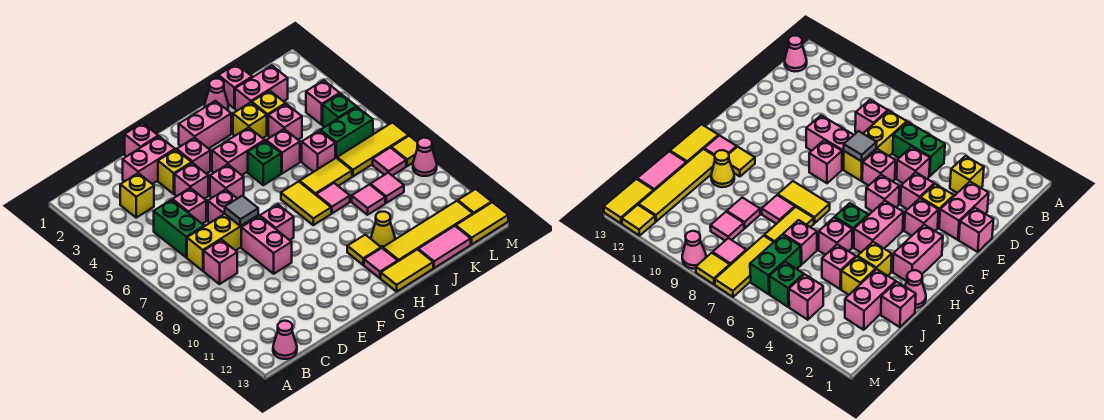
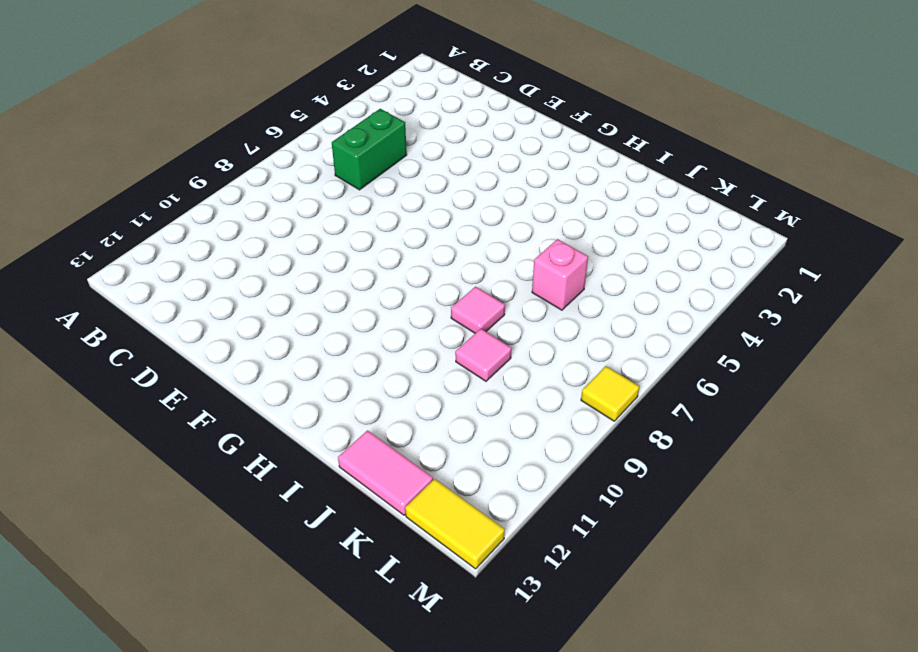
none -> pink cone B13 level 1
none -> yellow brick C3 level 1
none -> yellow brick C7:E7 level 1
none -> pink brick C8 level 1

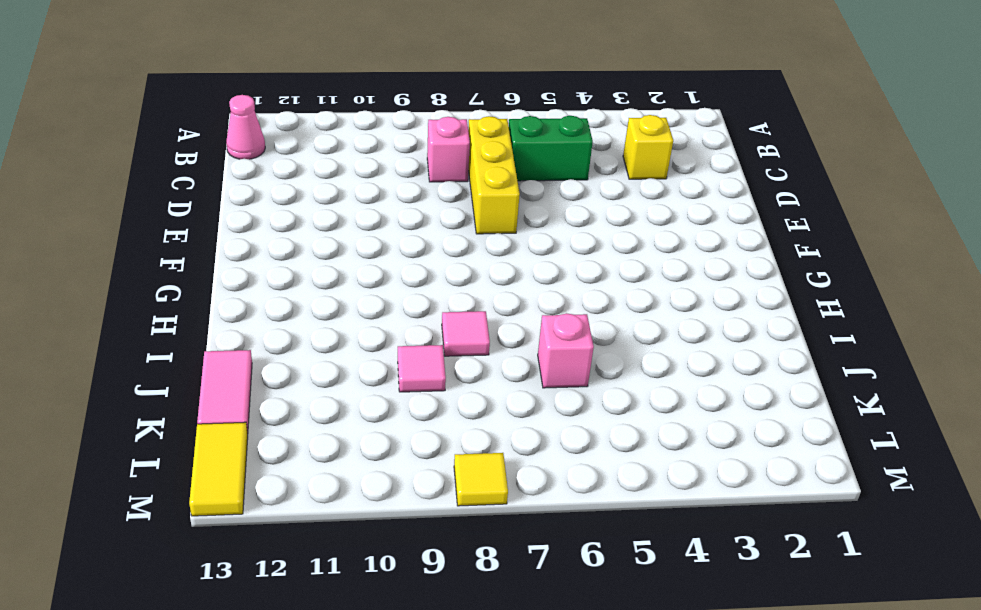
none -> pink brick D2:E2 level 1
none -> pink brick D5 level 1
none -> pink brick E1 level 1
none -> yellow brick E3 level 1

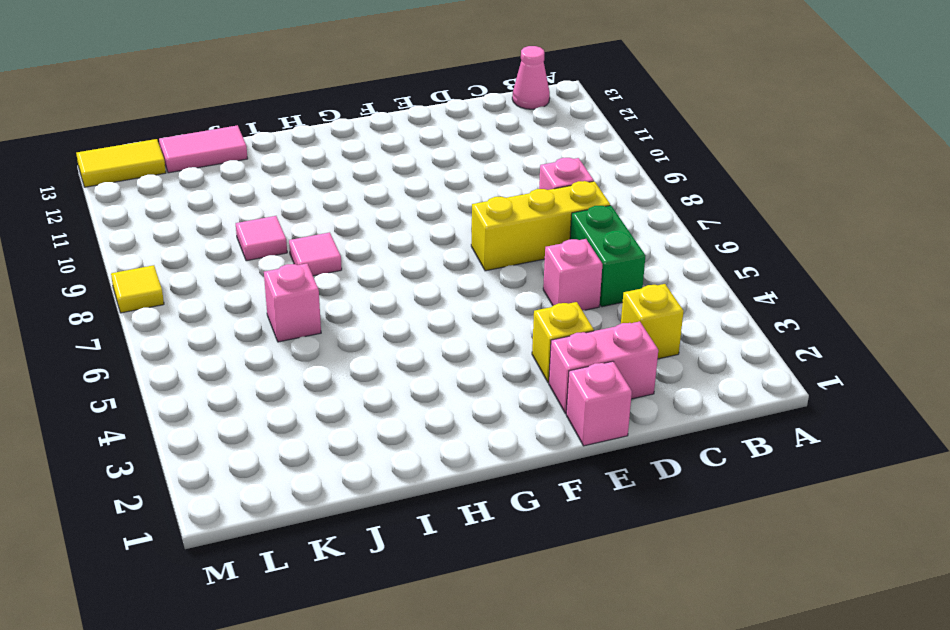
none -> pink brick E4 level 1
none -> pink brick E6 level 1
none -> pink brick E8:E9 level 1
none -> pink brick F3 level 1

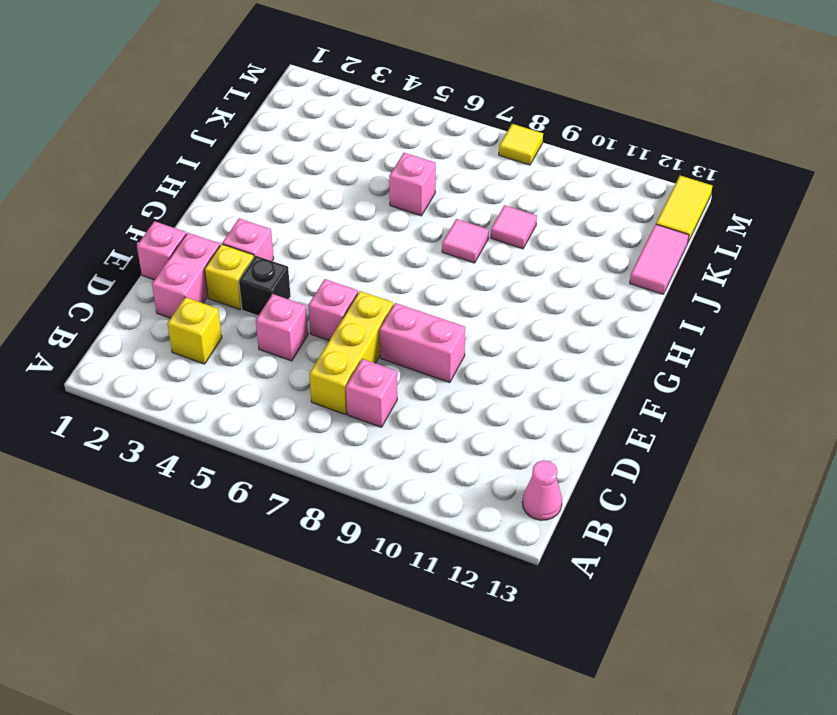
black brick E4 level 1 -> pink brick E4 level 1
none -> green brick C5:C6 level 1
none -> pink brick F5 level 1
none -> pink brick F8 level 1
none -> pink brick G2:H2 level 1

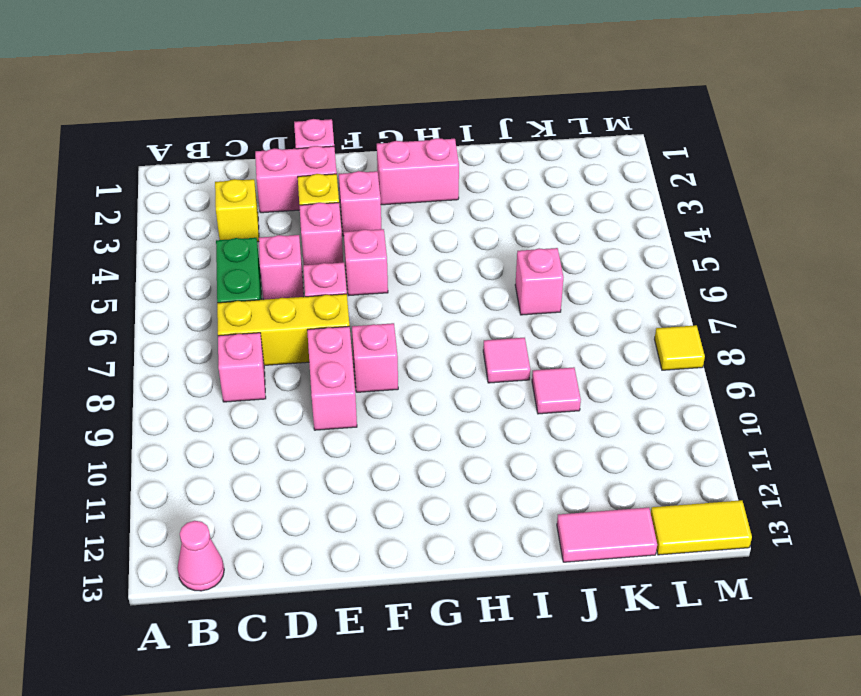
none -> pink brick G4:H4 level 1
none -> green brick H5 level 1
none -> yellow tile H7:H8 level 1
none -> yellow tile H11 level 1

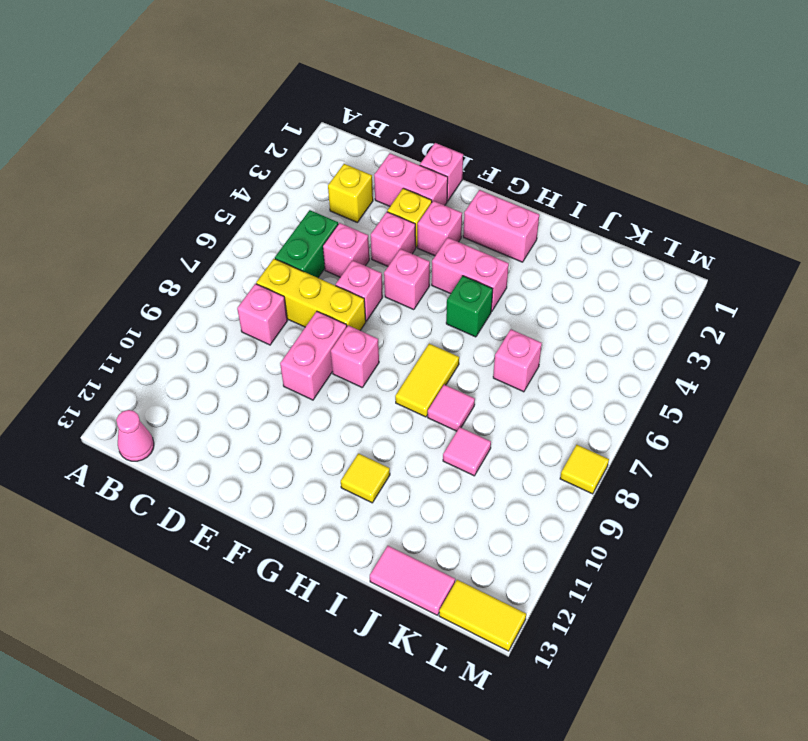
none -> pink tile H12 level 1
none -> yellow tile H13:I13 level 1
none -> pink cone I1 level 1
none -> yellow brick I3 level 1

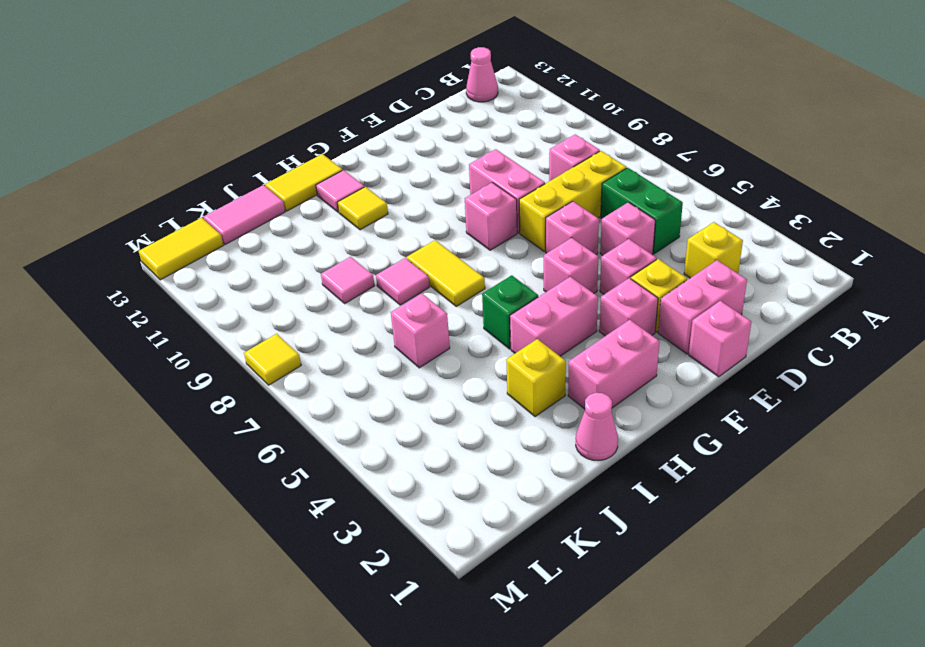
none -> pink brick I5 level 1
none -> yellow tile I7:J7 level 1
none -> yellow cone I11 level 1
none -> yellow tile I12:L12 level 1

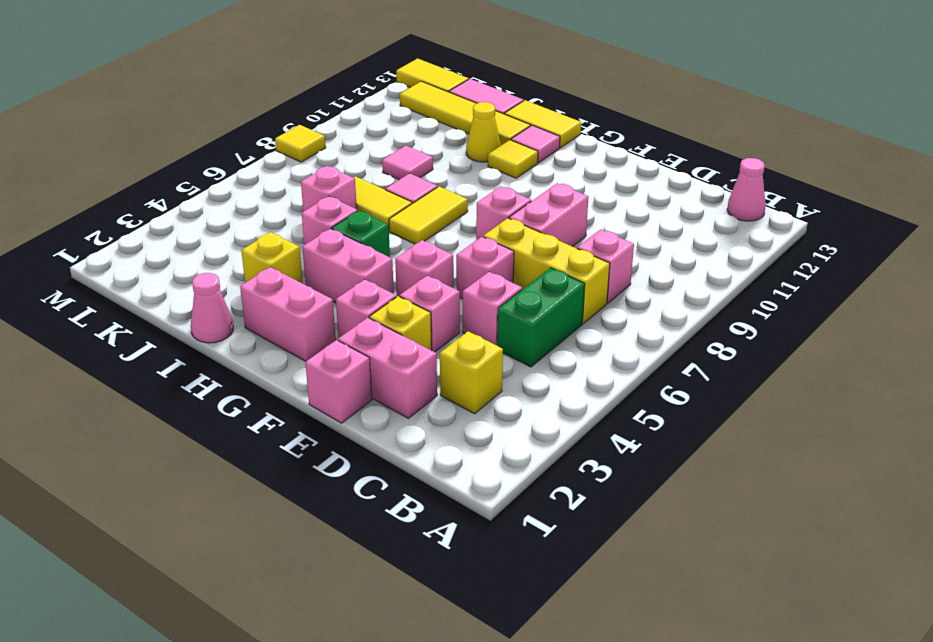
none -> pink brick J1 level 1
none -> pink brick J2:K2 level 1
none -> yellow brick J3 level 1
none -> pink brick J4 level 1

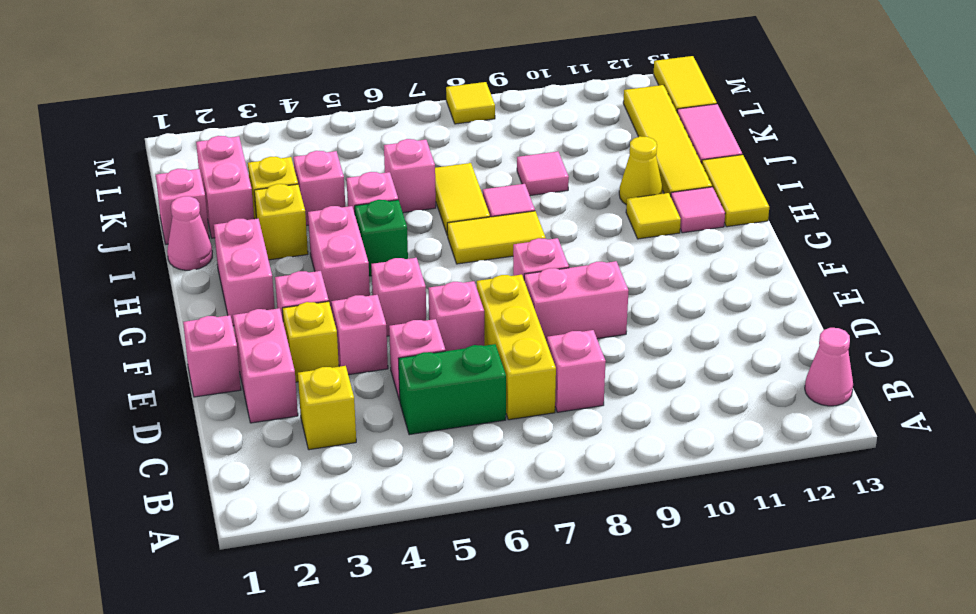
none -> green brick K6:L6 level 1
none -> yellow tile K7:M7 level 1
none -> pink tile K9 level 1
none -> pink brick L4 level 1

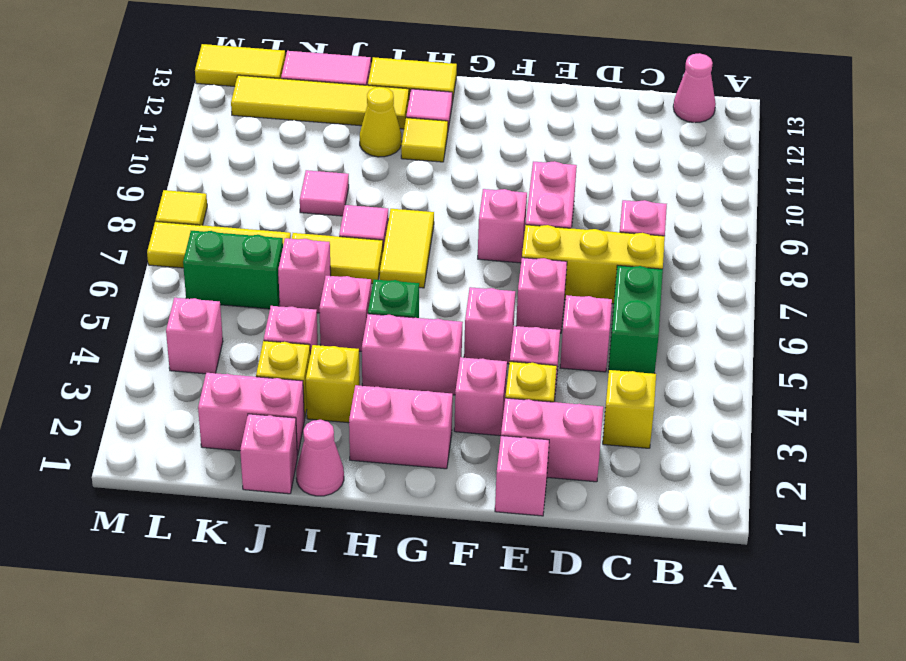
none -> pink tile K9 level 1
none -> green brick L5 level 1
none -> pink tile L8 level 1
none -> pink cone M9 level 1

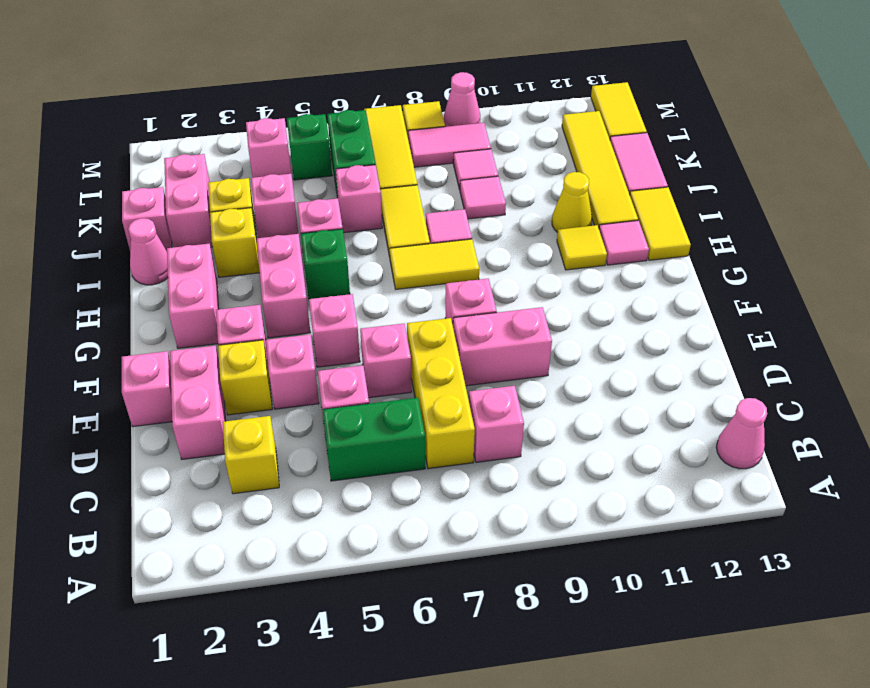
pink tile L8:L9 level 1 -> pink tile L8 level 1
none -> yellow tile M12 level 1
none -> grey tile E7 level 2

